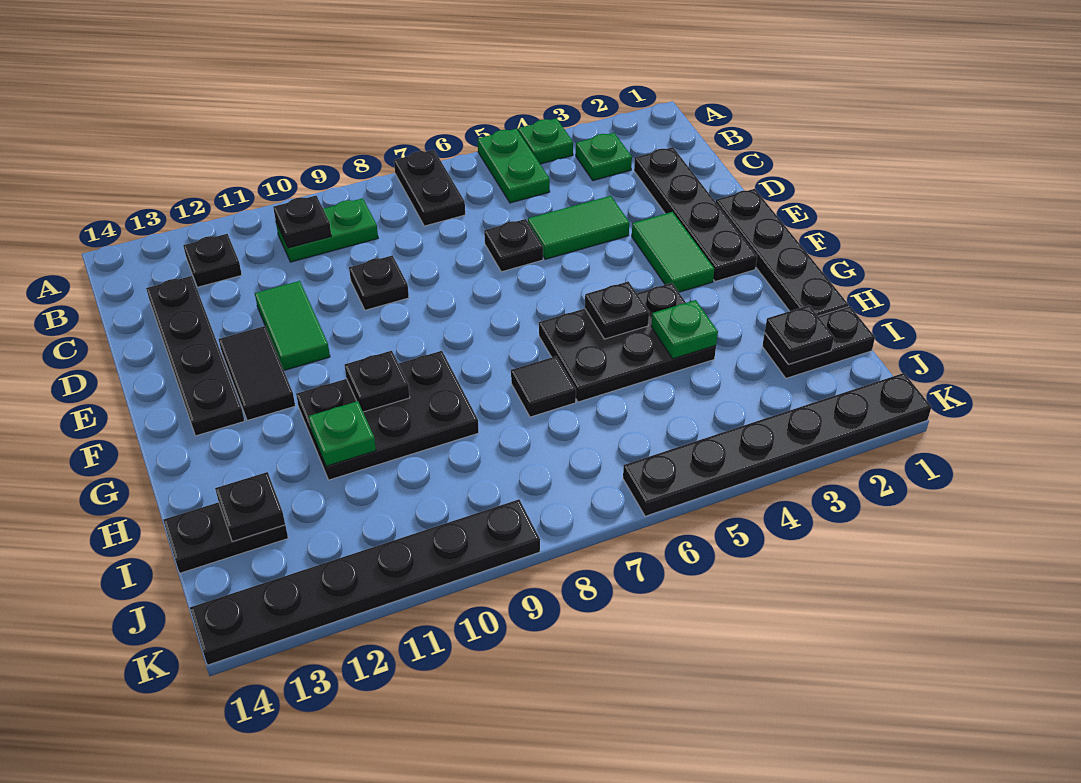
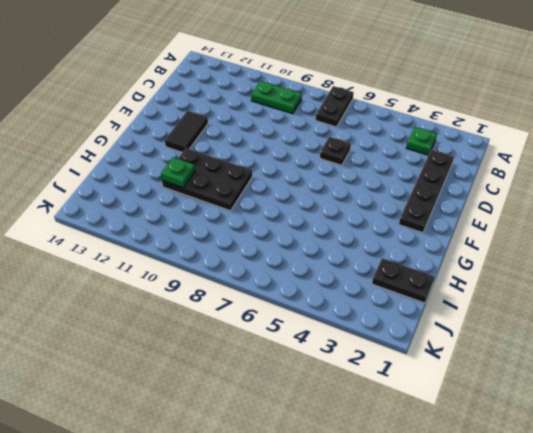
none -> green plate A4 level 1
none -> green plate A5:B5 level 1
none -> black plate B12 level 1

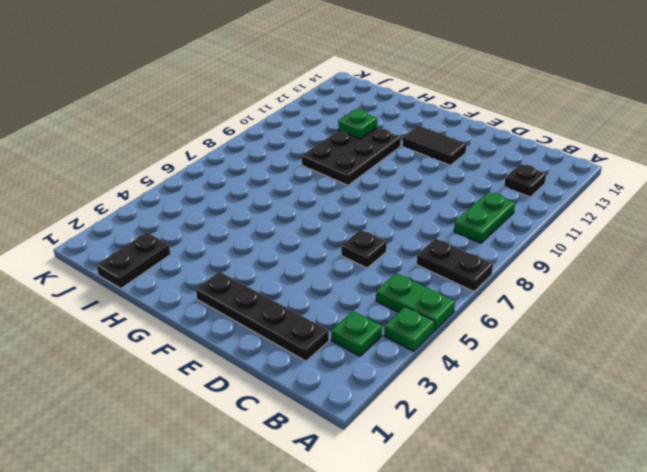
none -> black plate C13:F13 level 1
none -> green tile D4:D5 level 1
none -> black plate D9 level 1

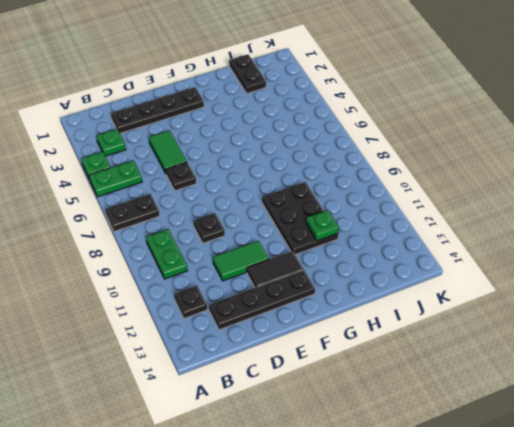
none -> black plate E1:H1 level 1
none -> green tile E3:F3 level 1
none -> black plate G4:H6 level 1

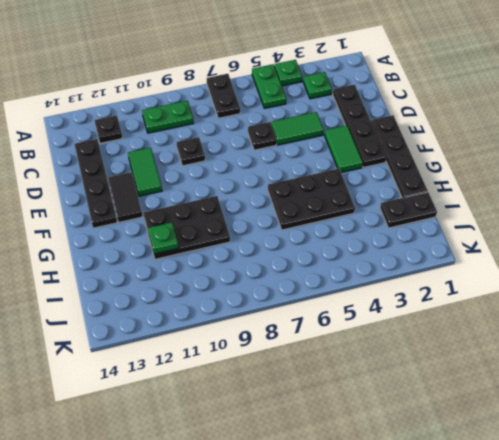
none -> black tile H7 level 1
none -> black plate I13:I14 level 1
none -> black plate K1:K6 level 1

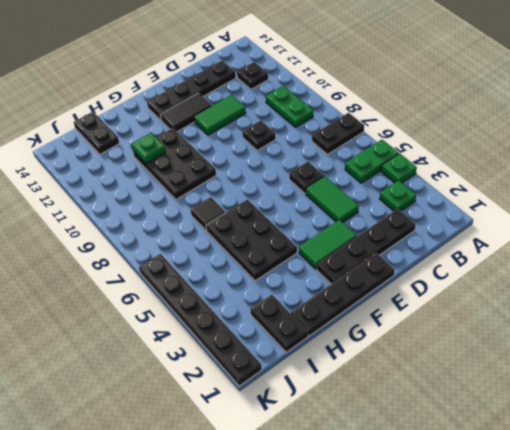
none -> black plate K9:K14 level 1
none -> black plate B10 level 2
none -> black plate G5 level 2

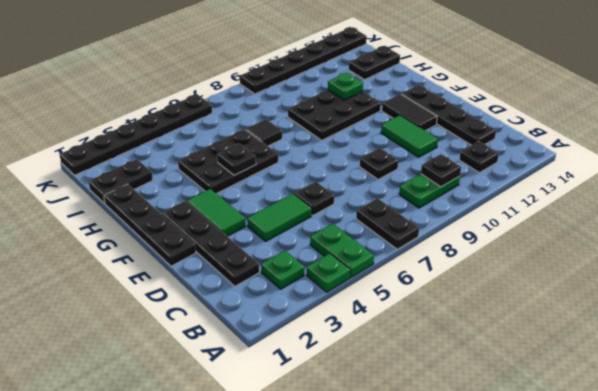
none -> black plate G10 level 2
none -> green plate H4 level 2
none -> black plate I2 level 2

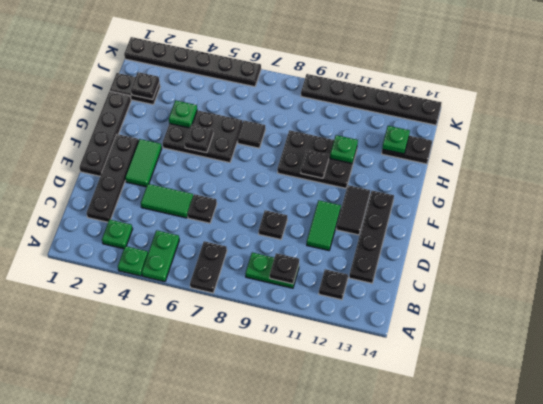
green plate I13 level 2 -> black plate I13 level 2

